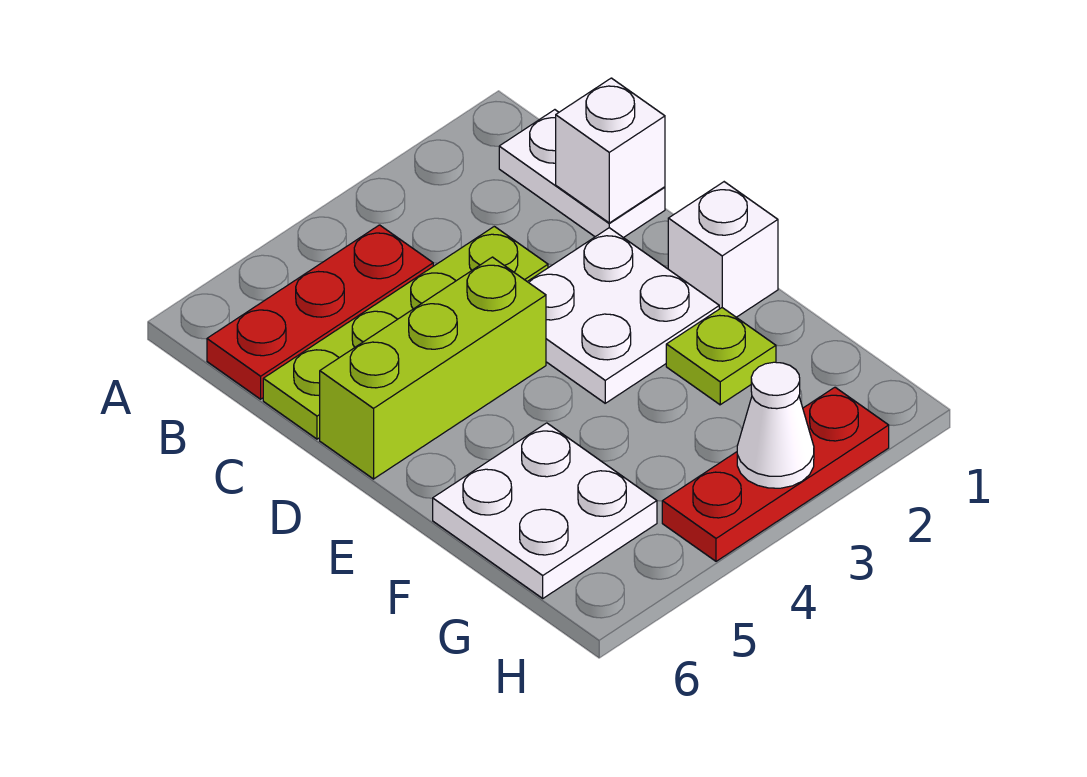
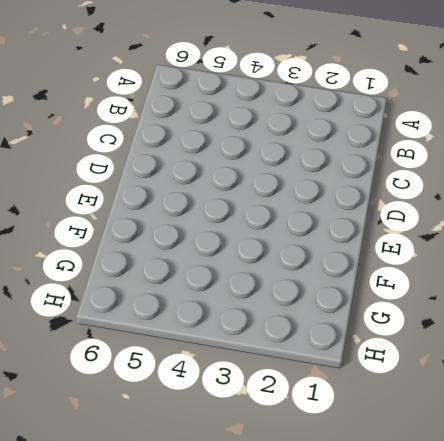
none -> white plate B1:C1 level 1
none -> red plate B4:B6 level 1

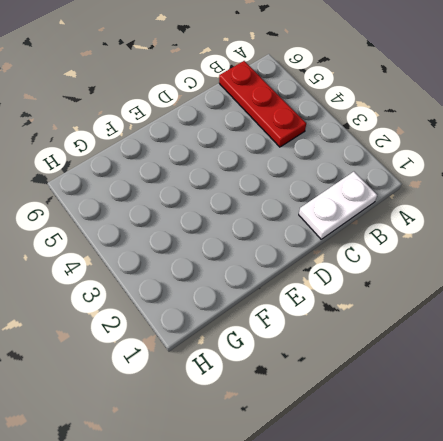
none -> lime plate C3:C6 level 1
none -> white plate D2:E3 level 1

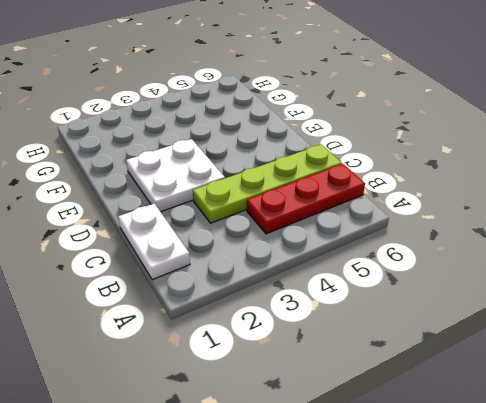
none -> lime brick D4:D6 level 1
none -> white brick E1 level 1

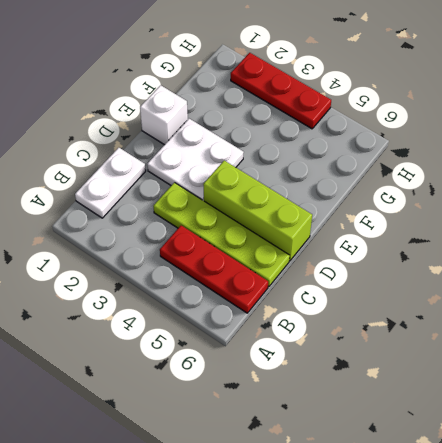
none -> lime plate F2 level 1
none -> white plate F5:G6 level 1

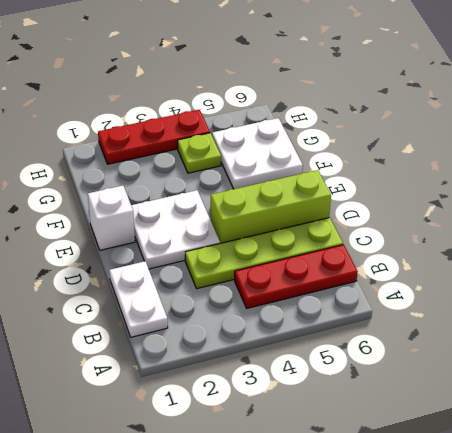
lime plate G4 level 1 -> lime plate F2 level 1
none -> white brick C1 level 2
none -> white cone H3 level 2

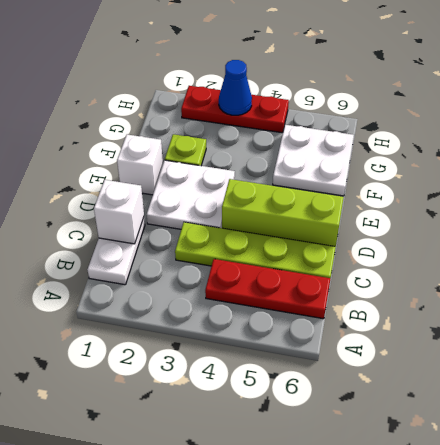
blue cone H3 level 2 -> white cone H3 level 2

